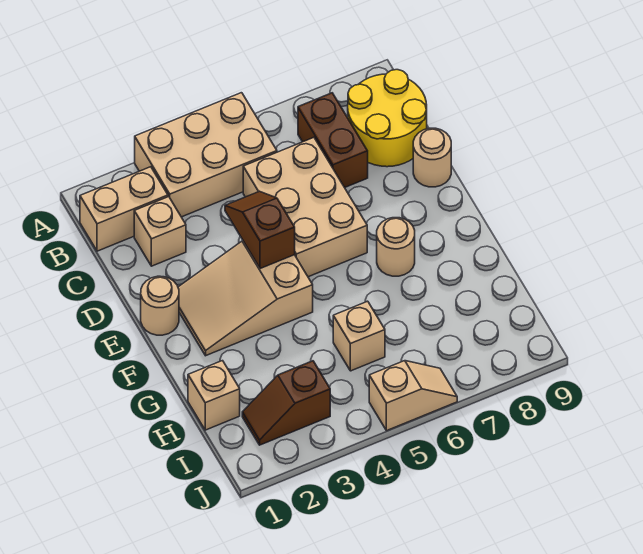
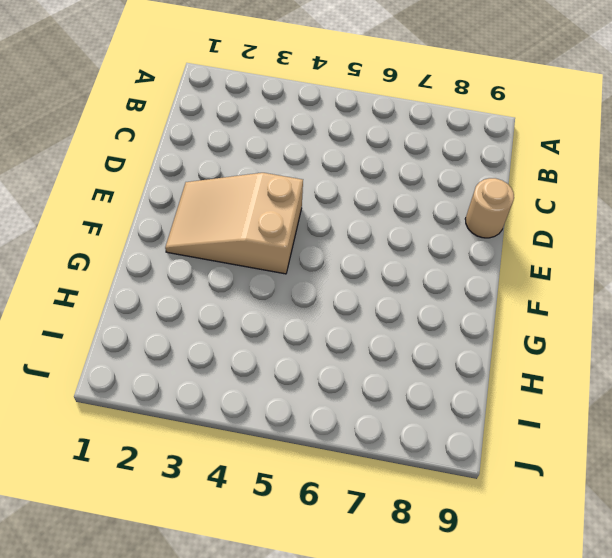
none -> tan brick A3:B5 level 1
none -> tan brick B1:B2 level 1
none -> brown brick B7:C7 level 1

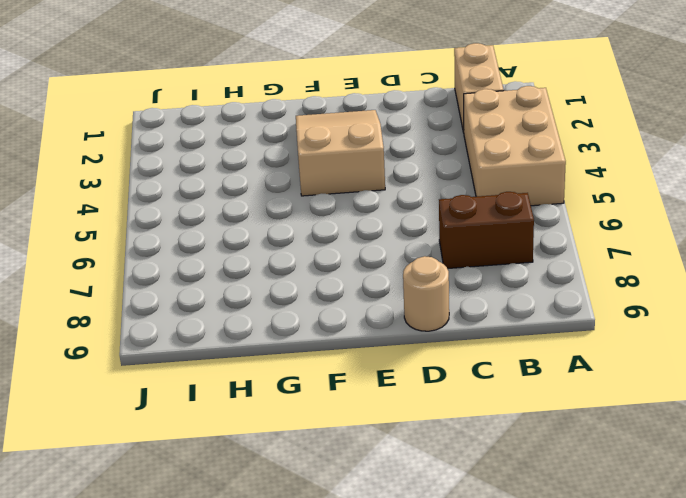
none -> yellow round brick B8:C9 level 1
none -> tan brick C2 level 1
none -> tan brick C5:E6 level 1

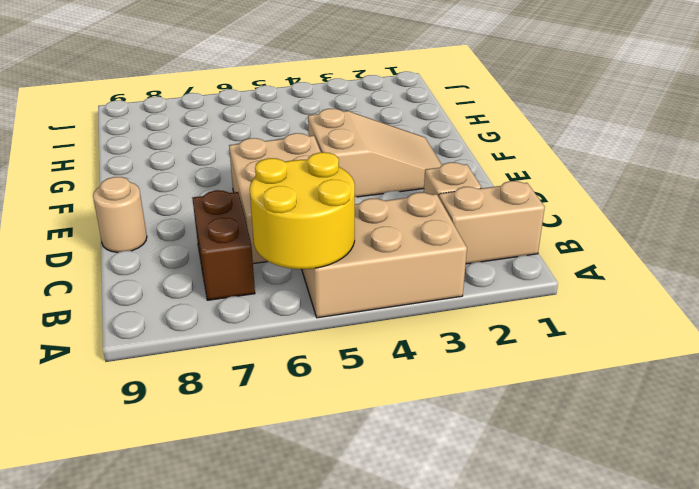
yellow round brick A5:B6 level 2 -> yellow round brick B8:C9 level 1
none -> tan round brick E1 level 1
none -> tan round brick F7 level 1
none -> tan brick H1 level 1

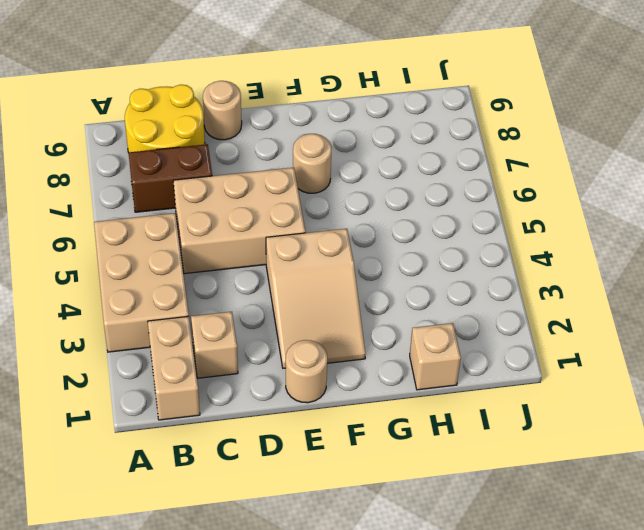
none -> tan brick H5 level 1
none -> brown slope I2:I3 level 1 top 3
none -> tan slope J5:J6 level 1 top 5

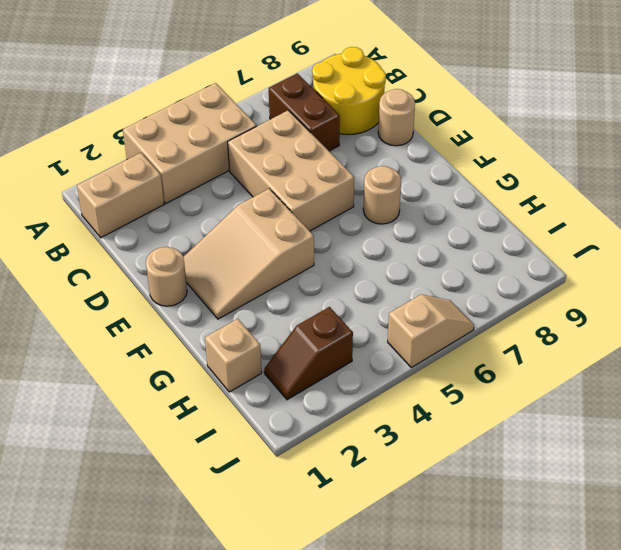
none -> tan brick C2 level 1
none -> tan brick H5 level 1
none -> brown slope D4:E4 level 2 top E

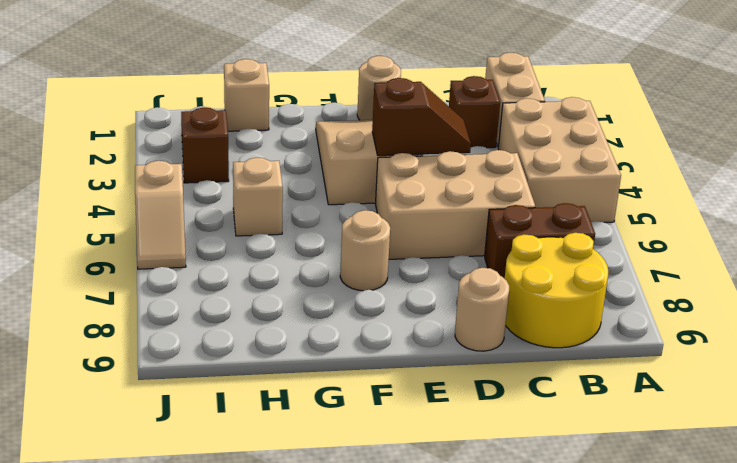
brown brick C2 level 1 -> tan brick C2 level 1

